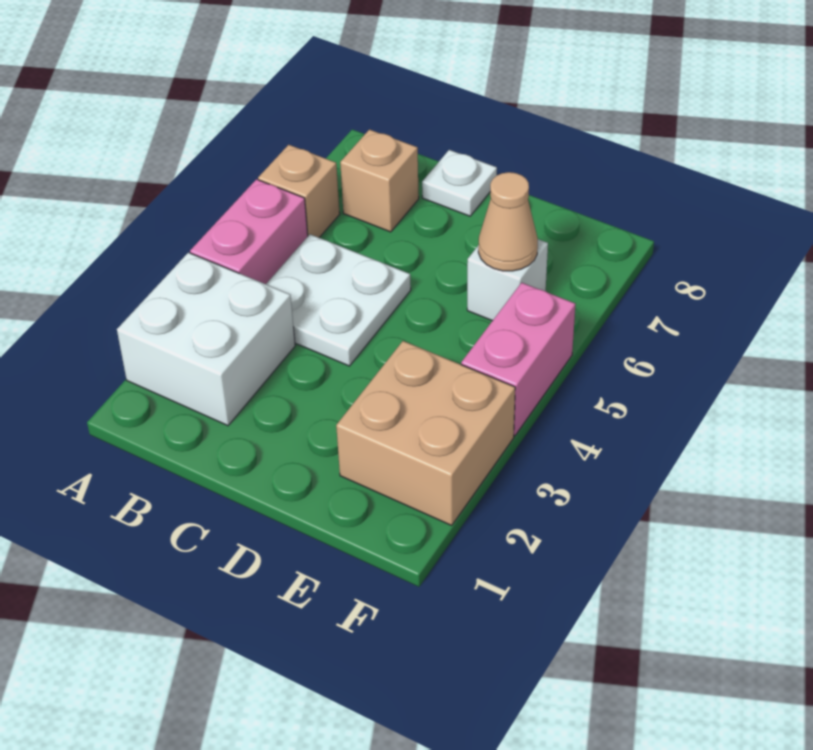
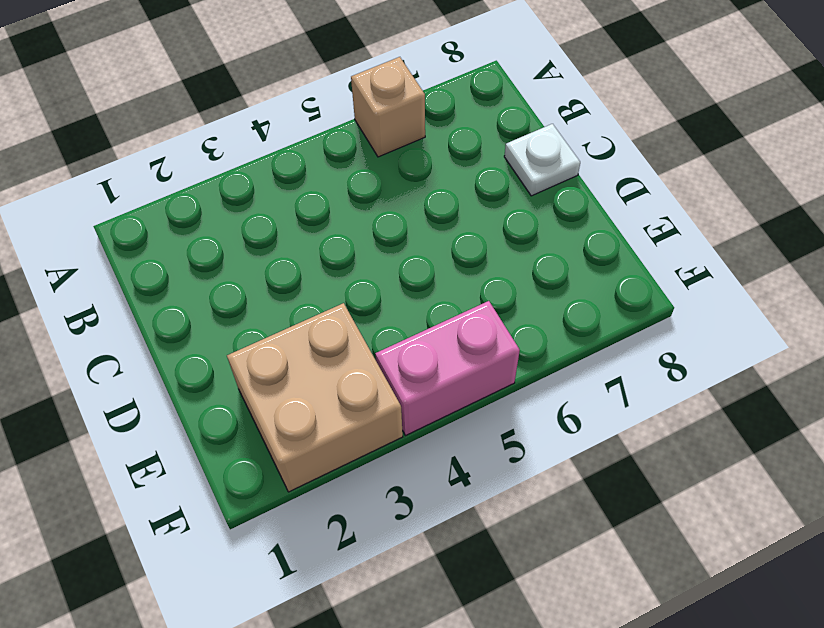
none -> white brick A2:B3 level 1
none -> pink brick A4:A5 level 1

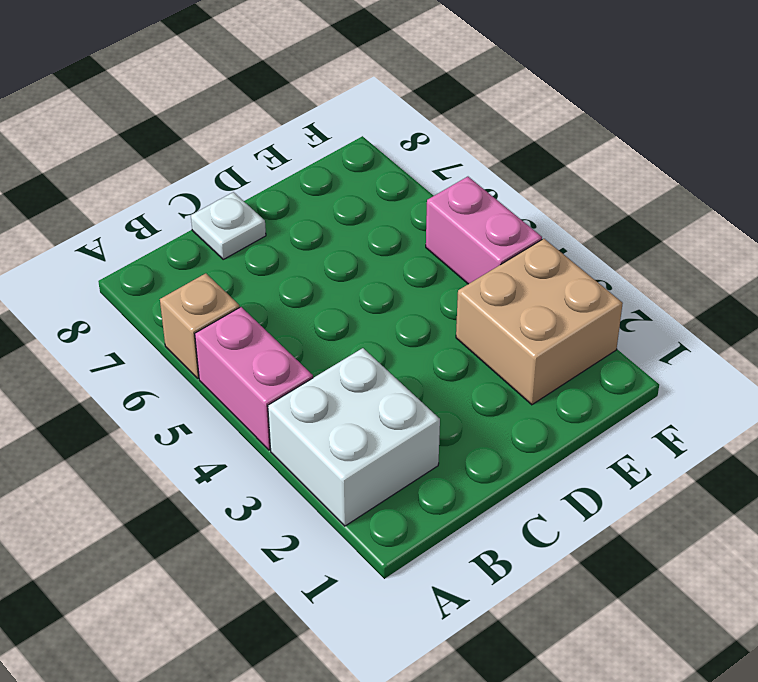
none -> white plate B4:C5 level 1
none -> tan brick B7 level 1

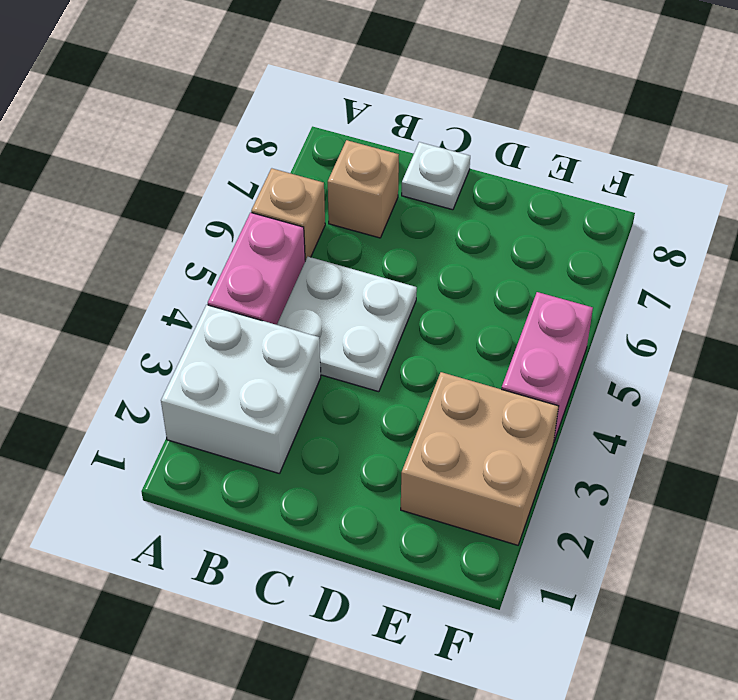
none -> white brick E6 level 1
none -> tan cone E6 level 2

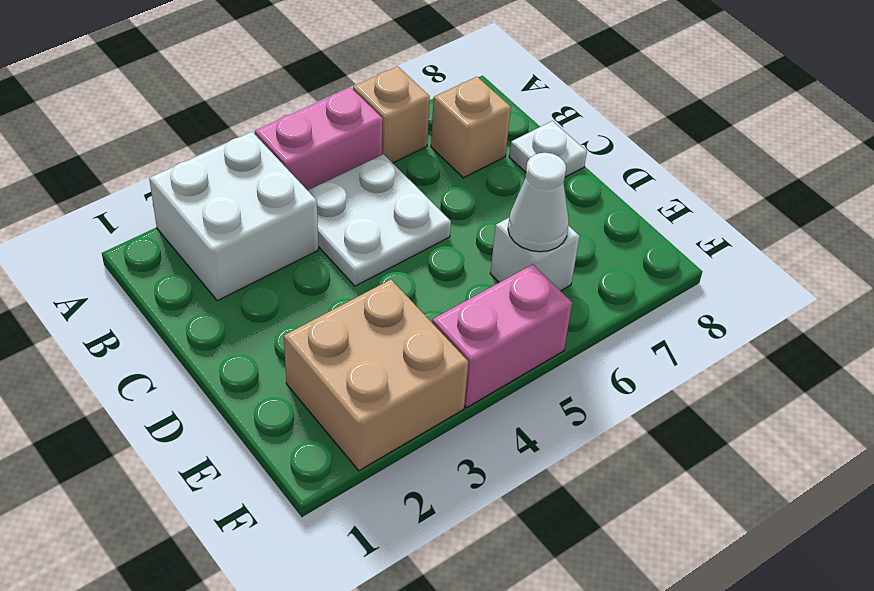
white cone E6 level 2 -> tan cone E6 level 2

